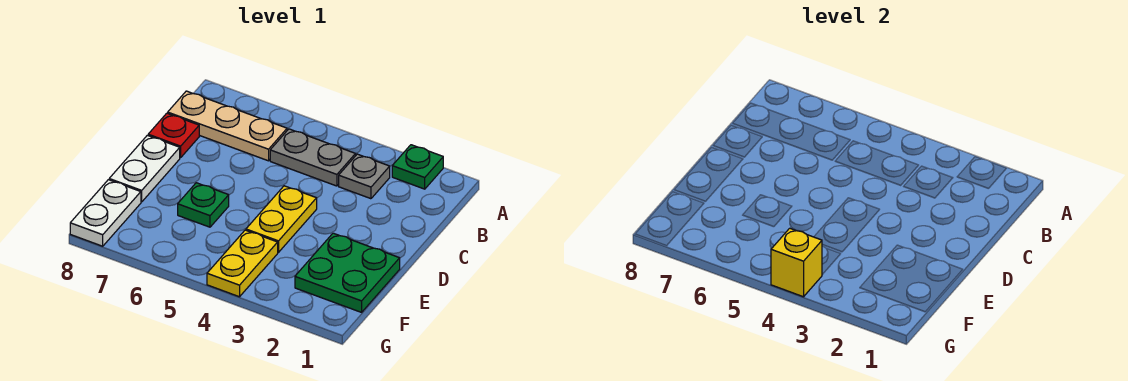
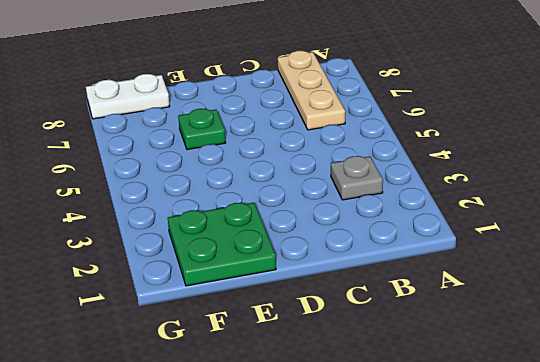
none -> green plate A2 level 1
none -> grey plate B4:B5 level 1
none -> red plate C8 level 1

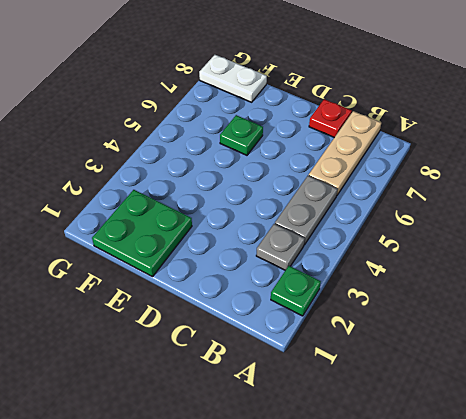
none -> yellow plate D4:E4 level 1
none -> white plate D8:E8 level 1
none -> yellow plate F4:G4 level 1

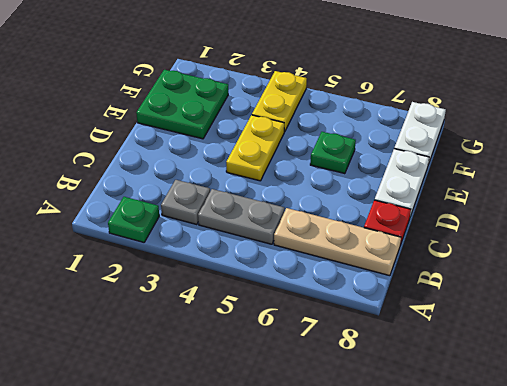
none -> yellow brick G4 level 2

